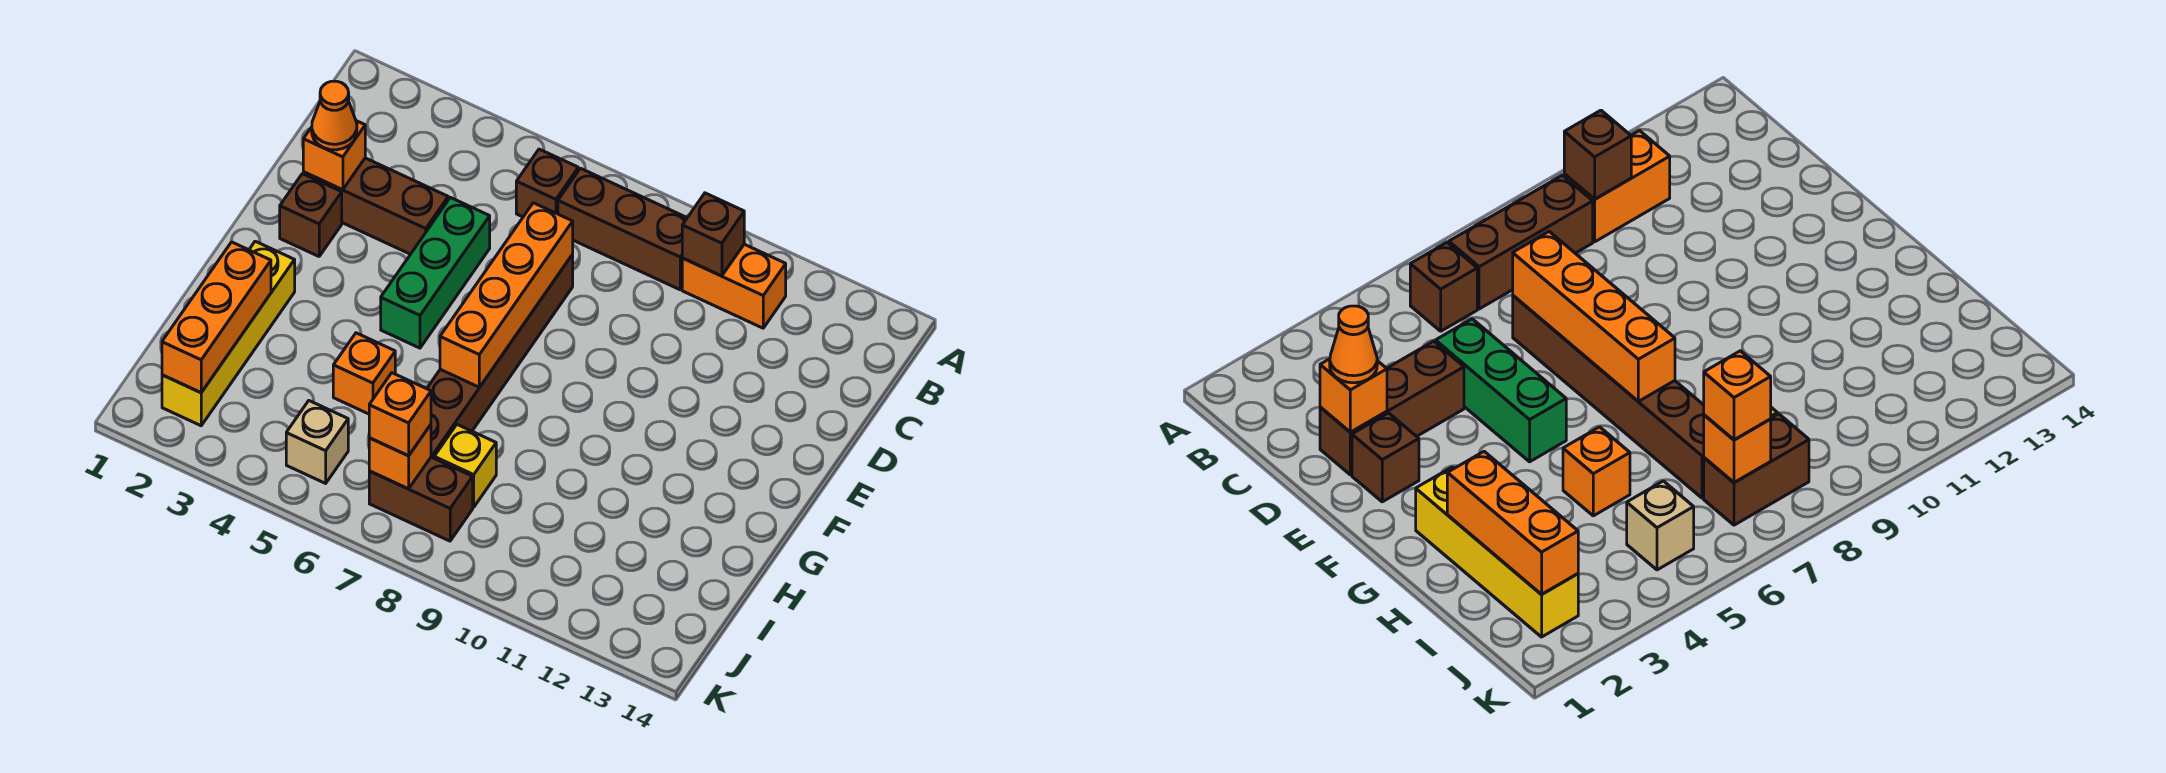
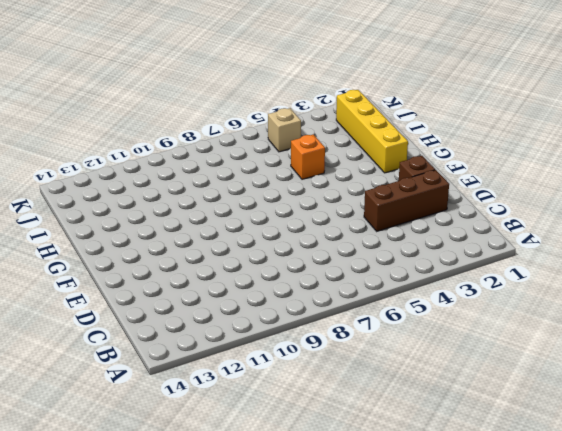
none -> brown brick B6 level 1
none -> brown brick B7:B9 level 1
none -> orange brick B10:B11 level 1

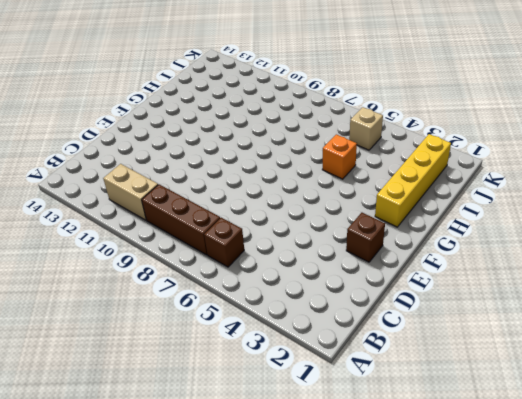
tan brick B10:B11 level 1 -> orange brick B10:B11 level 1
none -> brown brick D2:D4 level 1
none -> green brick D5:F5 level 1
none -> brown brick D7:I7 level 1

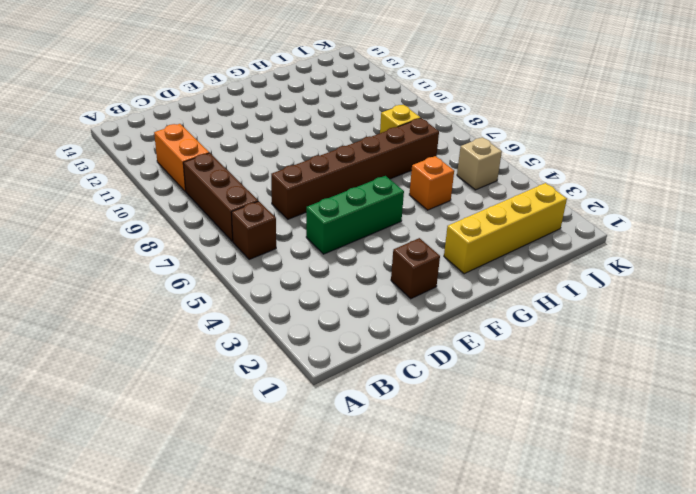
none -> brown brick D2:D4 level 1
none -> brown brick J7:J8 level 1
none -> brown brick B10 level 2

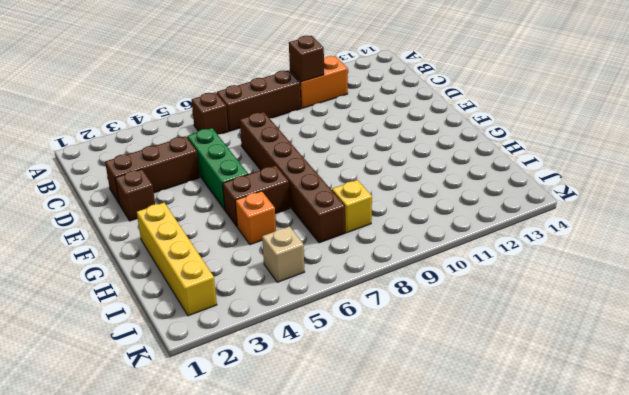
brown brick G5:G6 level 1 -> brown brick J7:J8 level 1
none -> orange brick D2 level 2
none -> orange brick D7:G7 level 2
none -> orange brick H2:J2 level 2

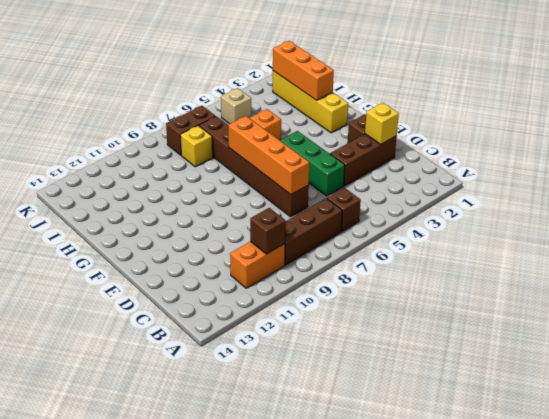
yellow brick D2 level 2 -> orange brick D2 level 2
none -> orange brick J7 level 2
none -> orange cone D2 level 3
none -> orange brick J7 level 3

